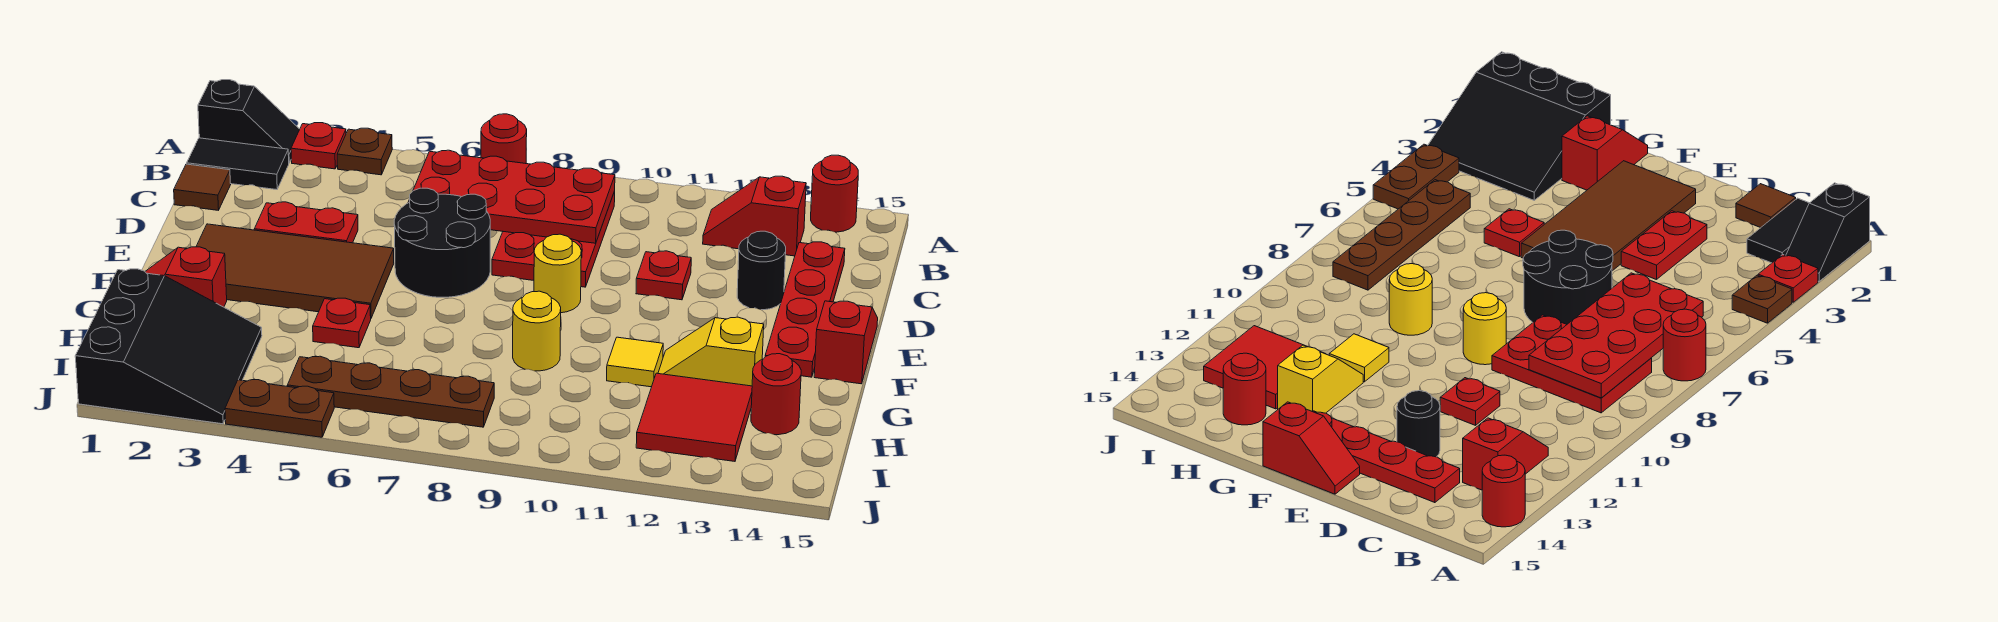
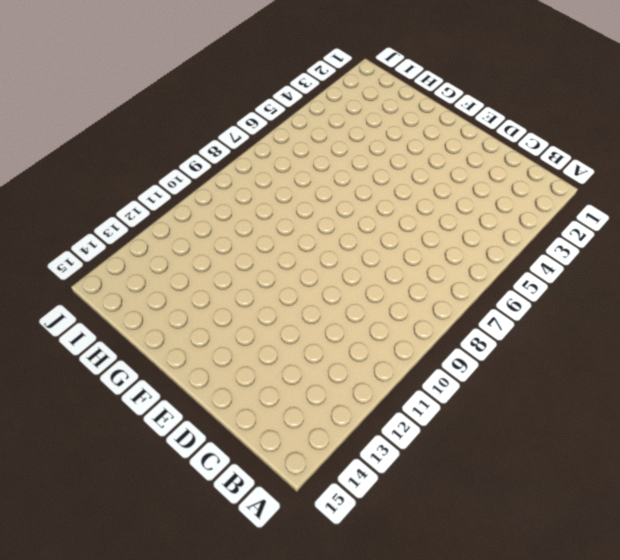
none -> black slope A1:A2 level 1 top 1
none -> red plate A3 level 1
none -> brown plate A4 level 1

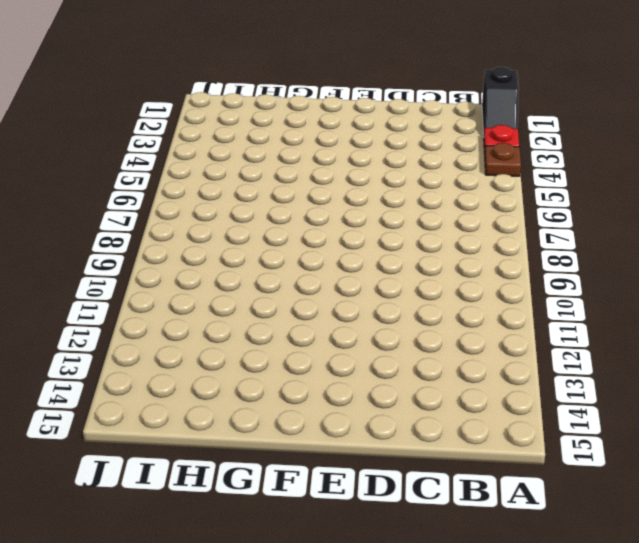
none -> red round brick A7 level 1
none -> red round brick A14 level 1
none -> black tile B1:B2 level 1

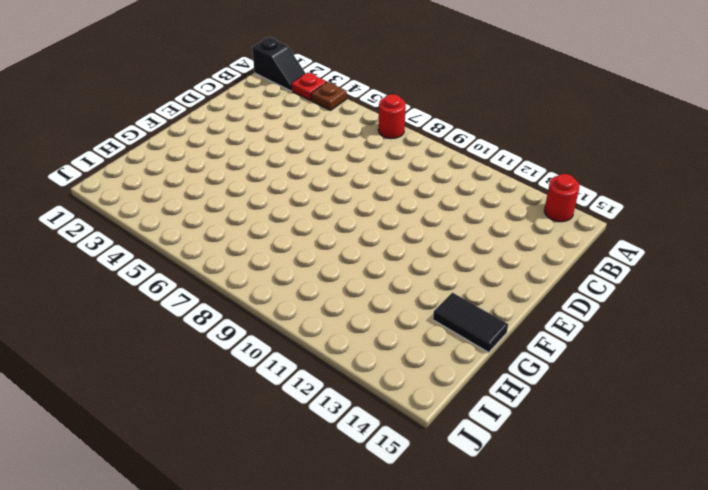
black tile G14:G15 level 1 -> black tile B1:B2 level 1
none -> red plate B8:D9 level 1
none -> red slope B12:B13 level 1 top 13
none -> brown tile C1 level 1

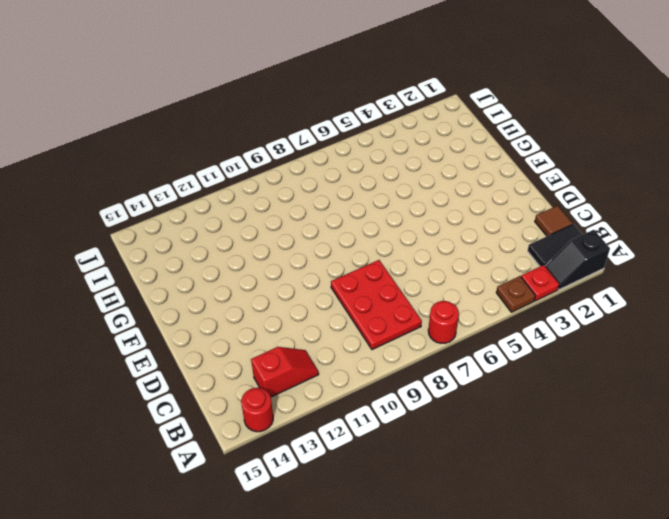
none -> red plate C14:F14 level 1
none -> red plate D3:D4 level 1
none -> black round brick D6:E7 level 1

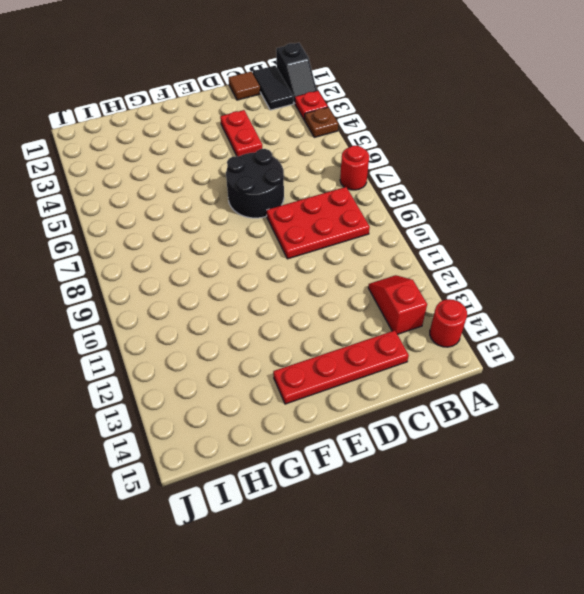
none -> red plate D11 level 1
none -> black round brick D13 level 1
none -> brown tile E2:F5 level 1

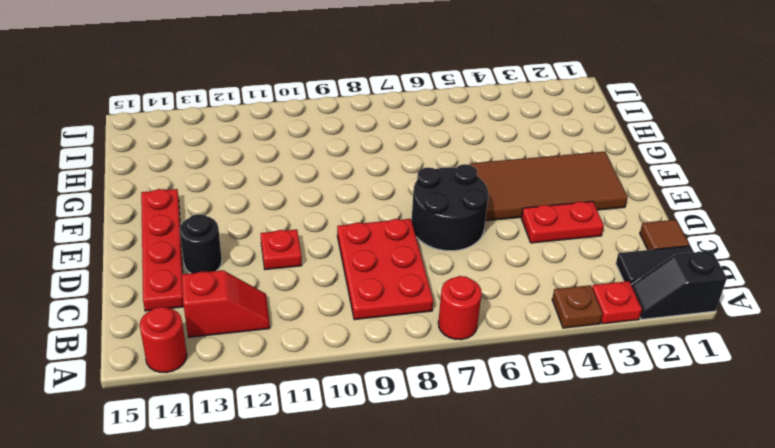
none -> yellow round brick E9 level 1
none -> red slope E15:F15 level 1 top F
none -> red slope G1:G2 level 1 top 2

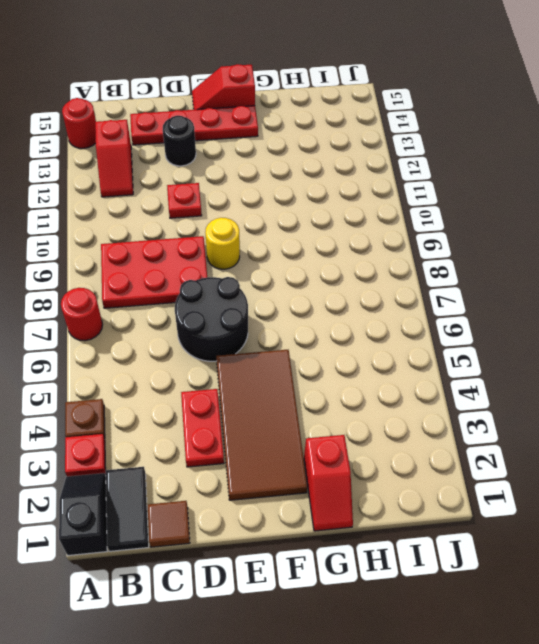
none -> red plate G5 level 1
none -> yellow round brick G9 level 1
none -> yellow tile G11 level 1

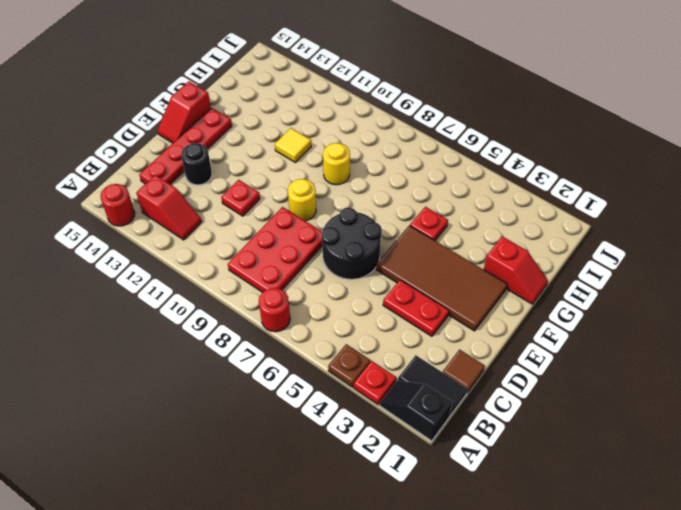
none -> yellow slope G12:G13 level 1 top 13
none -> black slope H1:J3 level 1 top 1
none -> red tile H12:I13 level 1

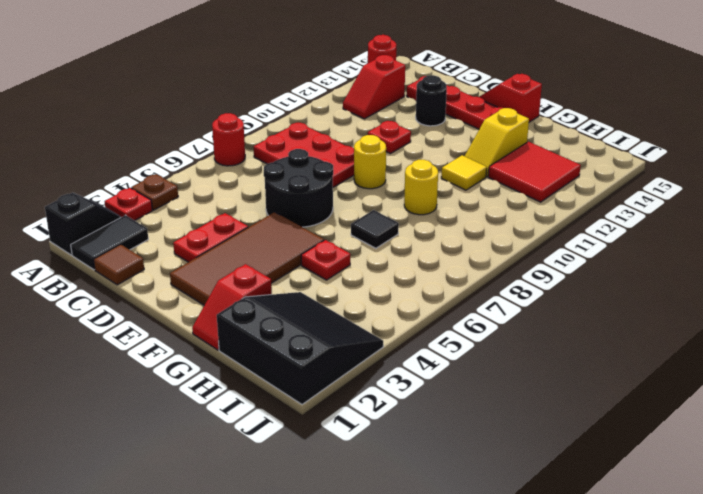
black tile G7 level 1 -> none
none -> red round brick H14 level 1
none -> brown plate I5:I8 level 1
none -> brown plate J4:J5 level 1

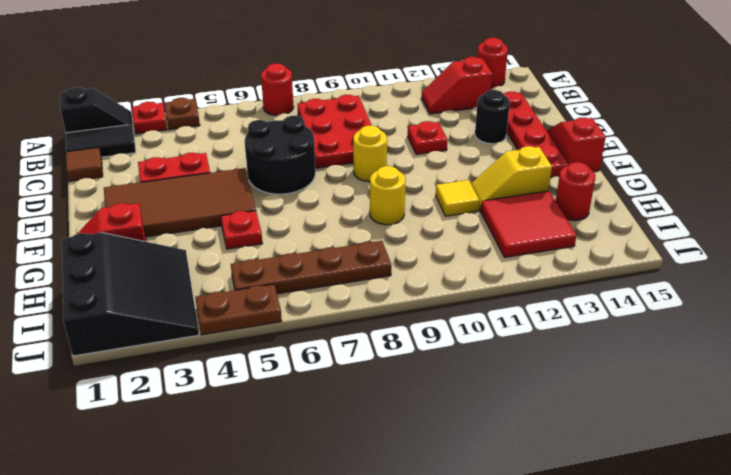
none -> red plate B6:C9 level 2

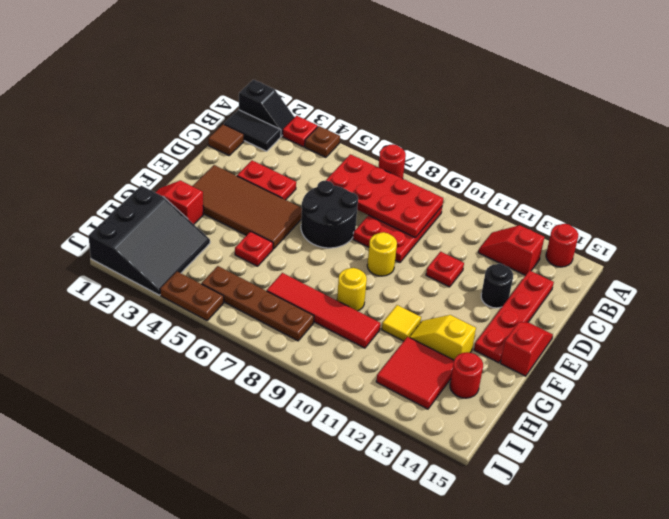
red tile H7:H10 level 1 -> none

